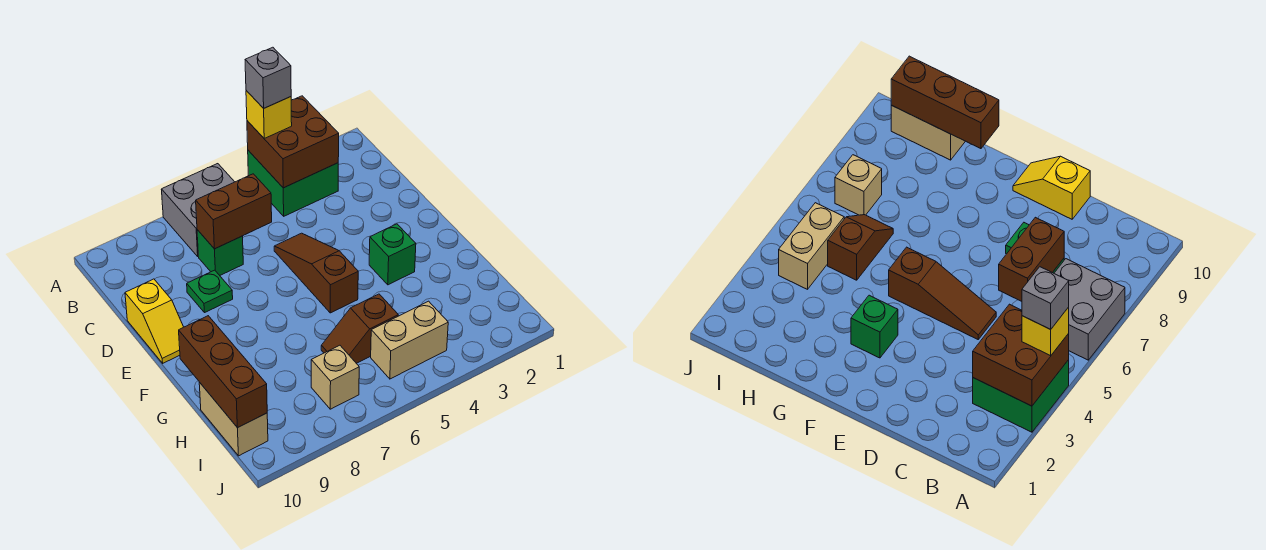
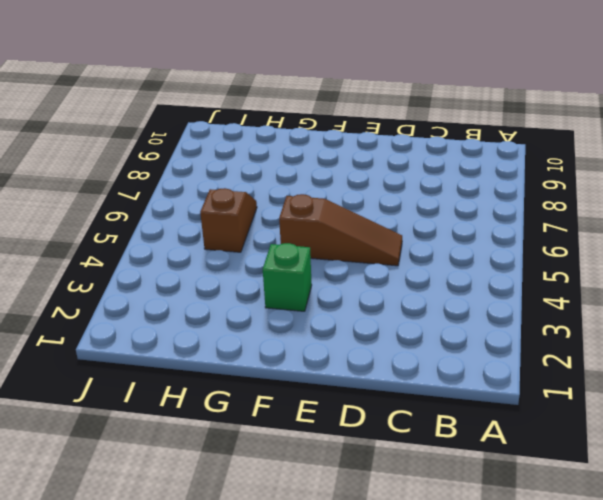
none -> green brick A3:B4 level 1
none -> grey brick A6:B7 level 1
none -> green brick C7 level 1

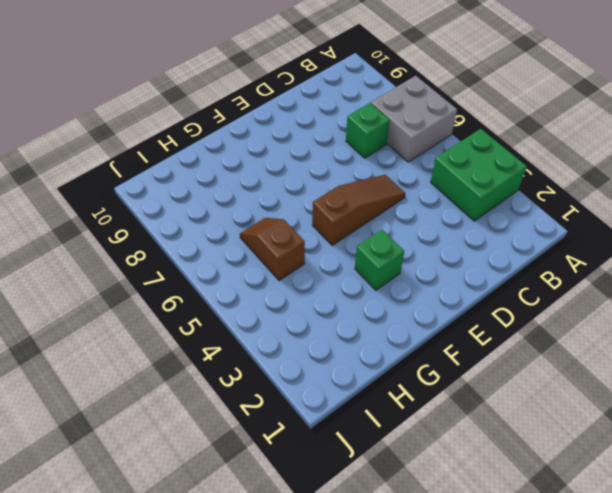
none -> green plate D8 level 1
none -> yellow slope D10:E10 level 1 top D
none -> tan brick H10:I10 level 1

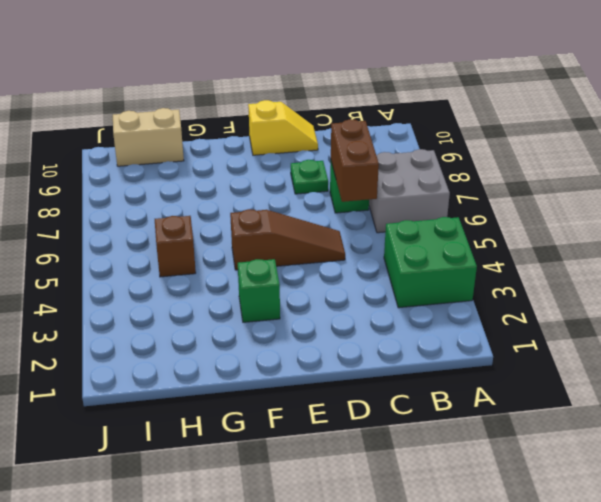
yellow slope D10:E10 level 1 top E -> yellow slope D10:E10 level 1 top D
none -> tan brick I4:I5 level 1
none -> tan brick I7 level 1
none -> brown brick A3:B4 level 2

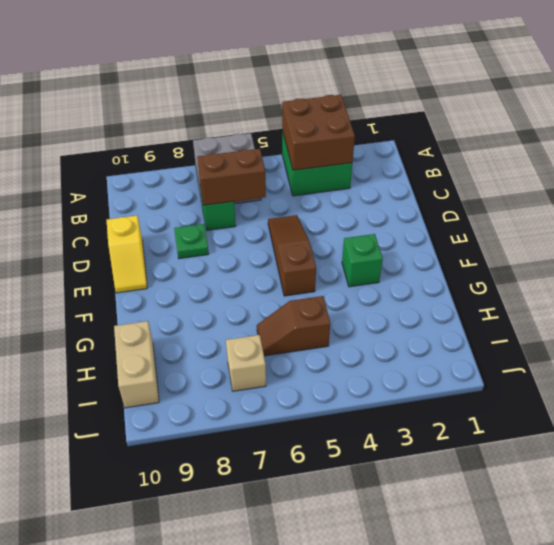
none -> tan brick I4:I5 level 1
none -> brown brick G10:I10 level 2
none -> yellow brick A4 level 3

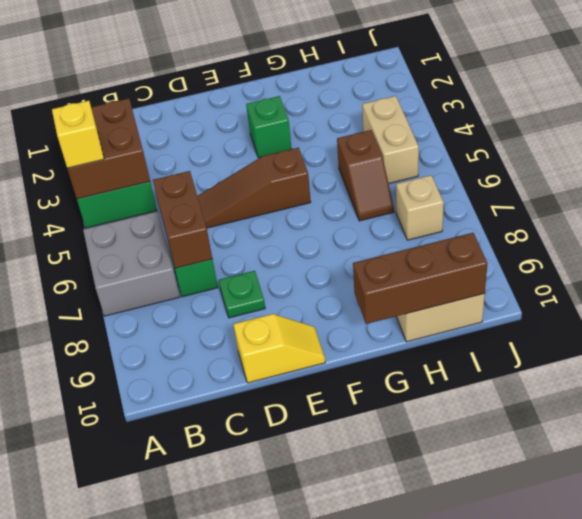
none -> grey brick A4 level 4

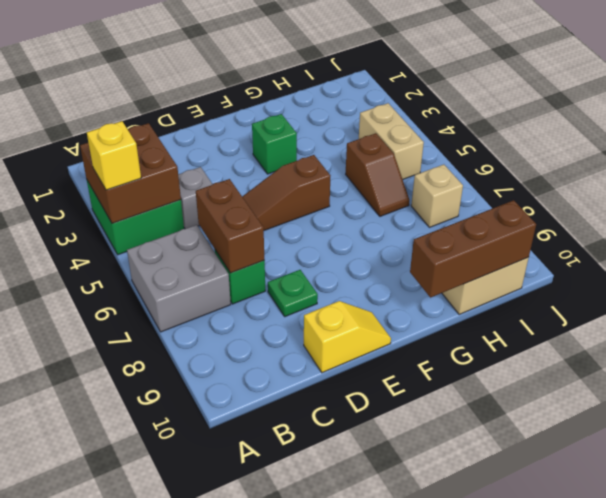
grey brick C4 level 1 -> grey brick A4 level 4

